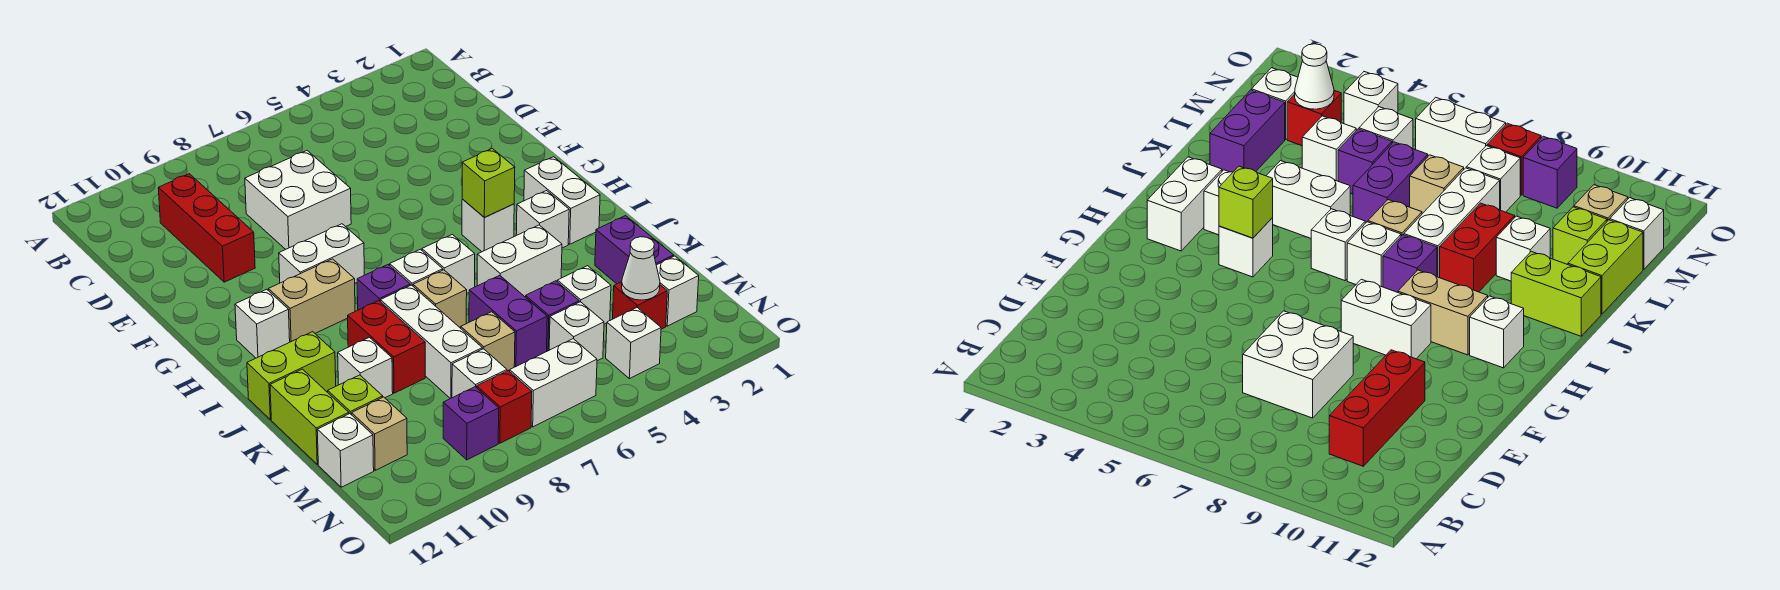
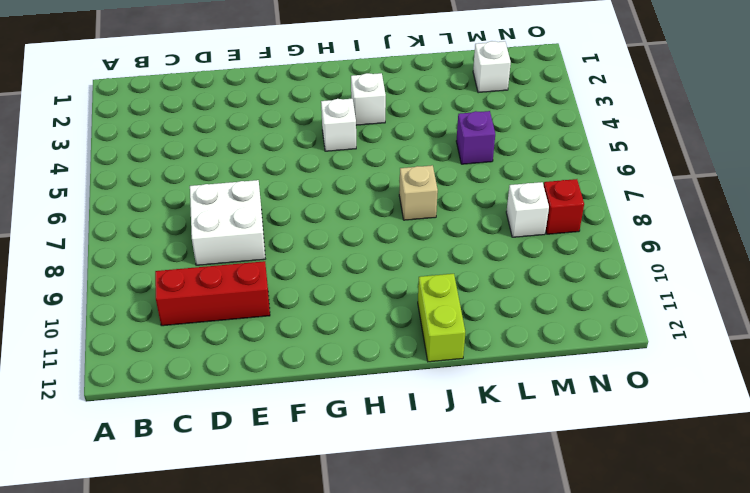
none -> white brick G8:G9 level 1
none -> white brick H2:I2 level 1
none -> tan brick H9:H10 level 1
none -> white brick H11 level 1

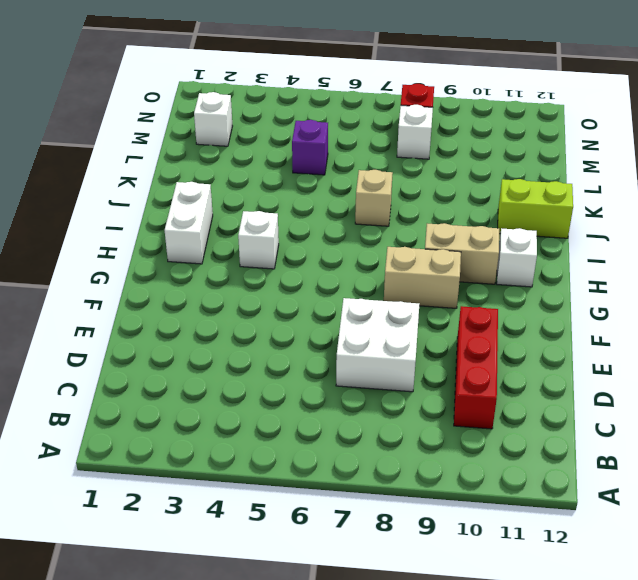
tan brick G8:G9 level 1 -> white brick G8:G9 level 1
none -> white brick I3 level 1
none -> white brick I6 level 1
none -> white brick I7 level 1
none -> purple brick I8 level 1

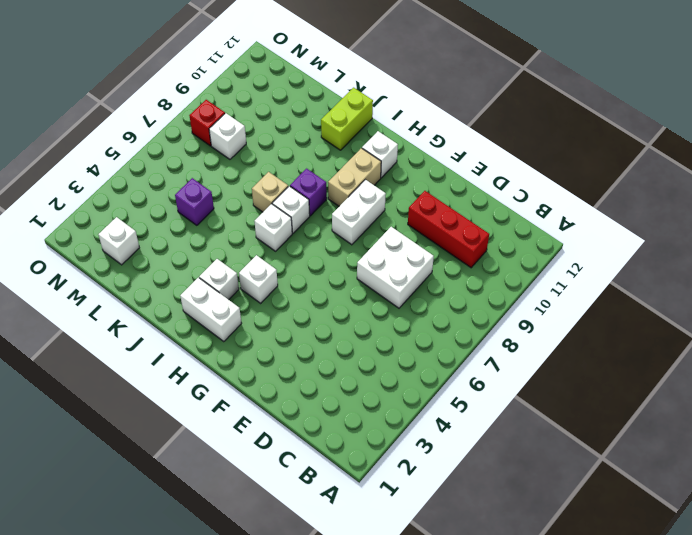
none -> white brick J4:J5 level 1
none -> white brick J8:L8 level 1
none -> red brick J9:K9 level 1
none -> purple brick K2:L2 level 1

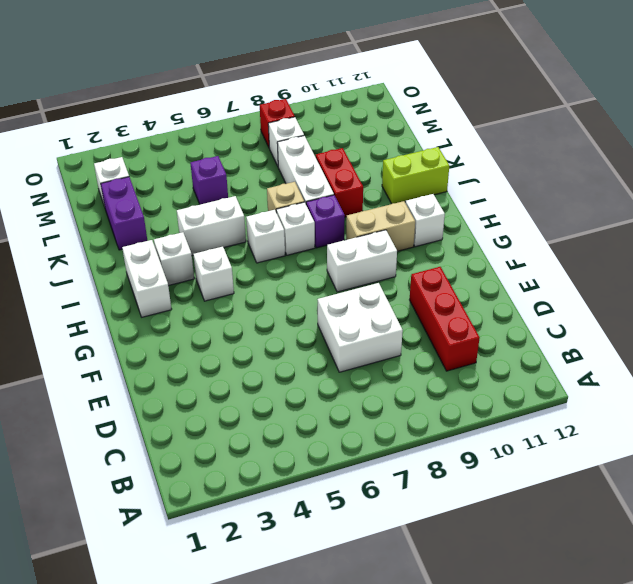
none -> purple brick K6:L6 level 1
none -> white brick K10 level 1
none -> lime brick K12:L12 level 1
none -> white brick L4 level 1

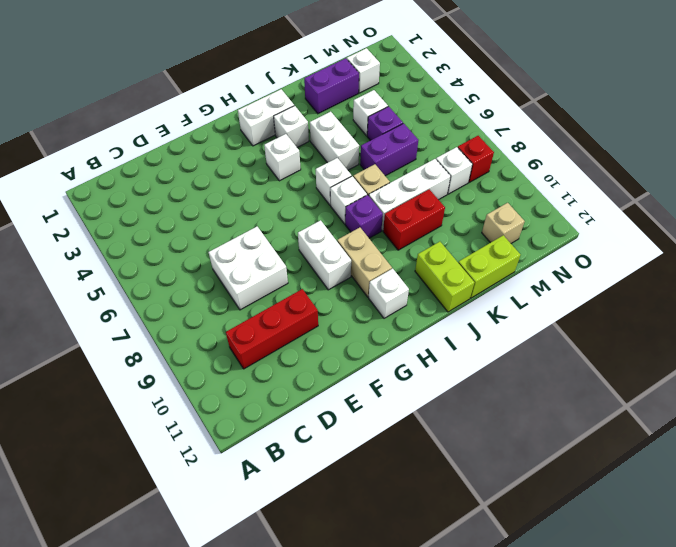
none -> white brick K10 level 1
none -> tan brick L7 level 1
none -> lime brick L11 level 1
none -> red brick M3 level 1

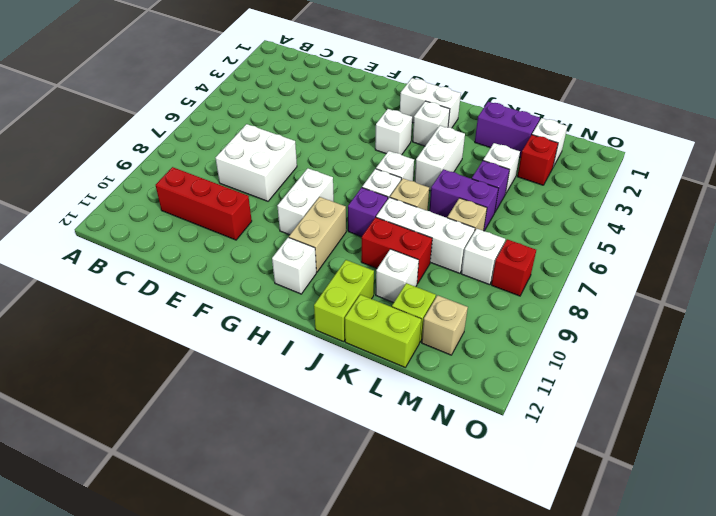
none -> white brick M5 level 1
none -> white brick M12 level 1
none -> white brick N4 level 1
none -> white brick N6:N7 level 1

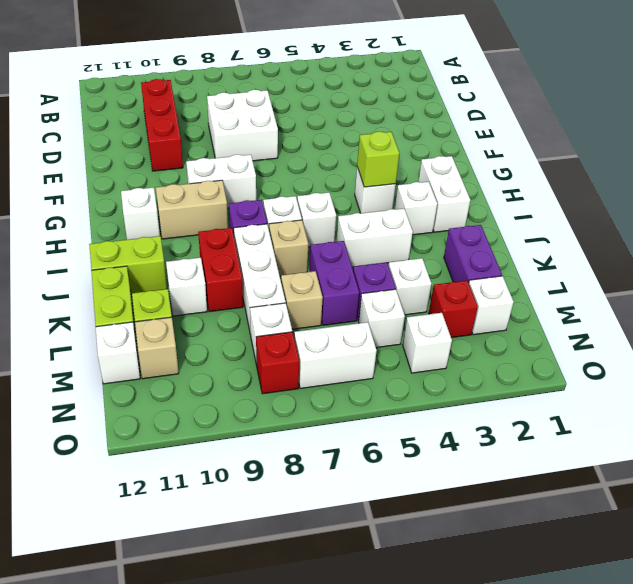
none -> purple brick N9 level 1
none -> white cone M3 level 2

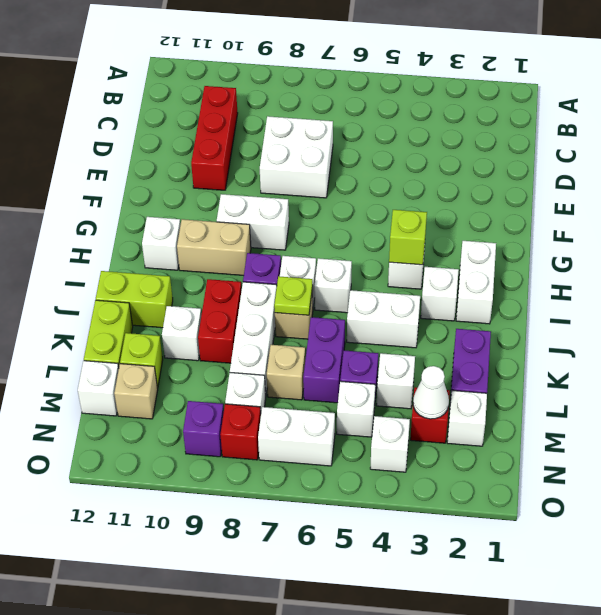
lime plate J7 level 2 -> none

